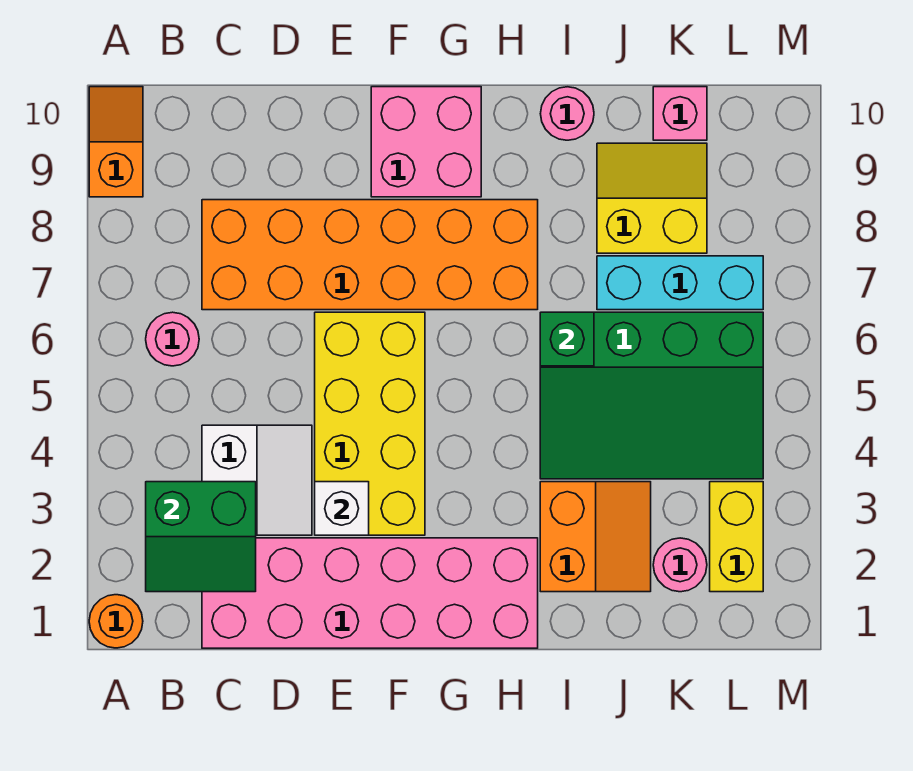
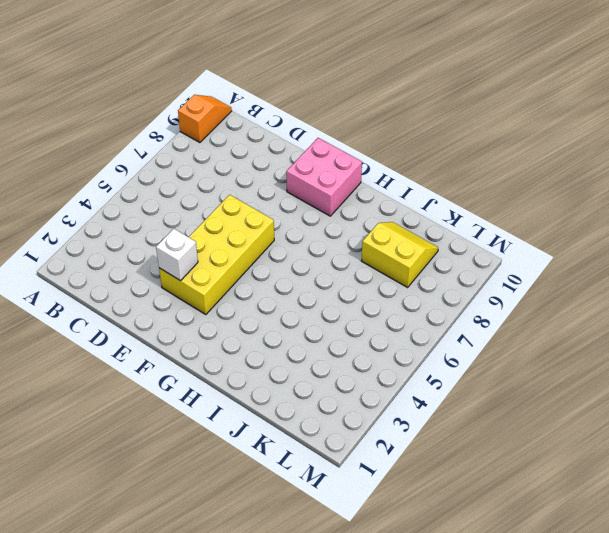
none -> orange round brick A1 level 1
none -> pink round brick B6 level 1
none -> pink brick C1:H2 level 1

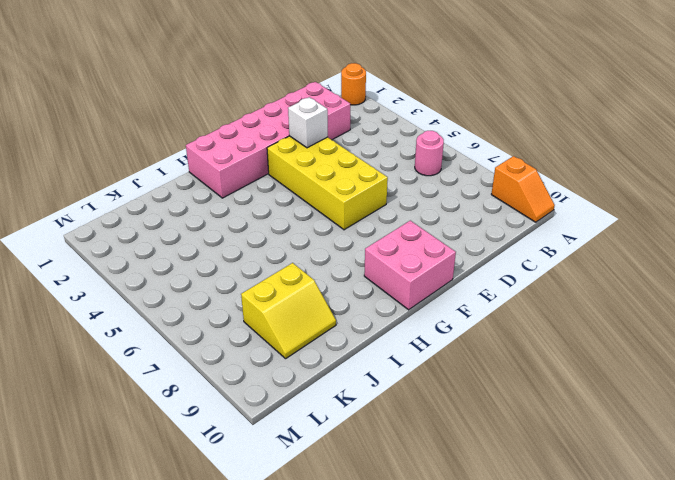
none -> white slope C3:D4 level 1 top C
none -> orange brick C7:H8 level 1
none -> orange slope I2:J3 level 1 top I

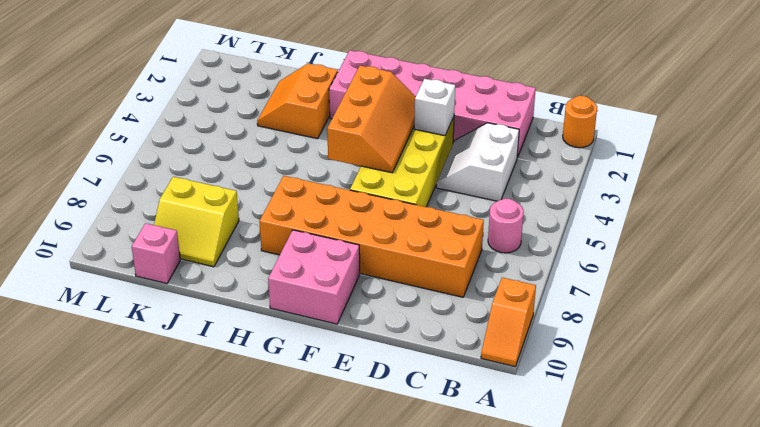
orange slope F3:G5 level 2 top G -> none
none -> green slope I4:L6 level 1 top 6
none -> pink round brick I10 level 1
none -> cyan brick J7:L7 level 1

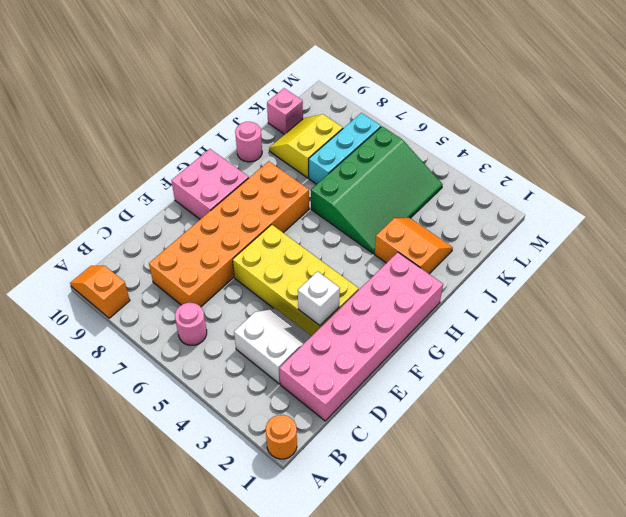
none -> pink round brick K2 level 1
none -> yellow brick L2:L3 level 1
none -> green slope B2:C3 level 2 top 3

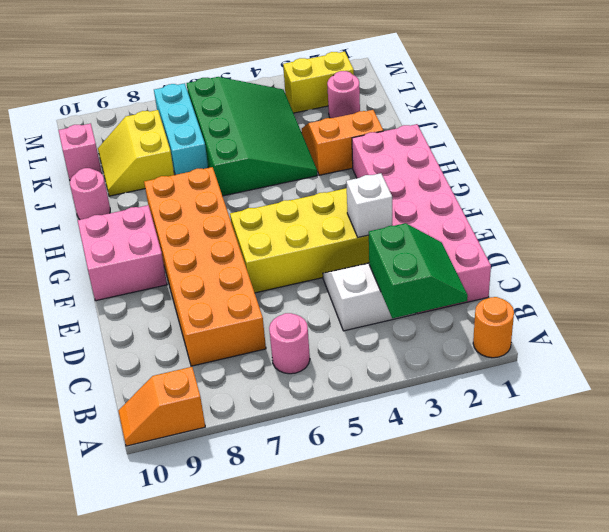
none -> green brick I6 level 2

